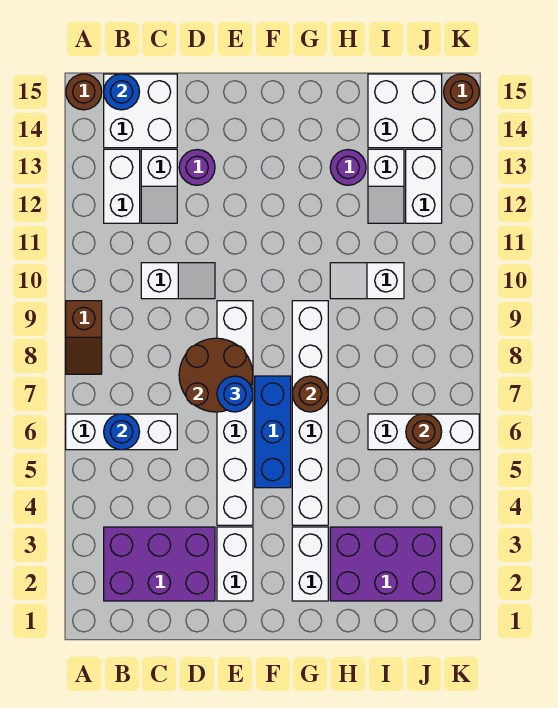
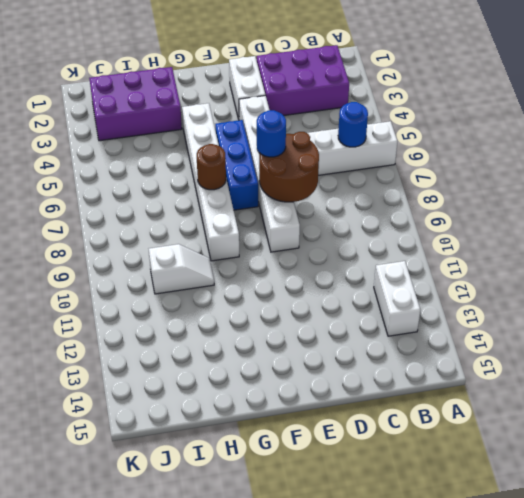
none -> brown slope A8:A9 level 1 top 9
none -> brown round brick A15 level 1
none -> white brick B14:C15 level 1

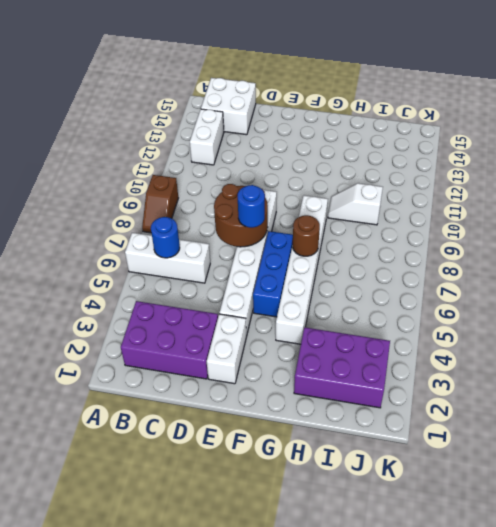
none -> brown round brick A15 level 1
none -> white slope C10:D10 level 1 top C
none -> white slope C12:C13 level 1 top 13

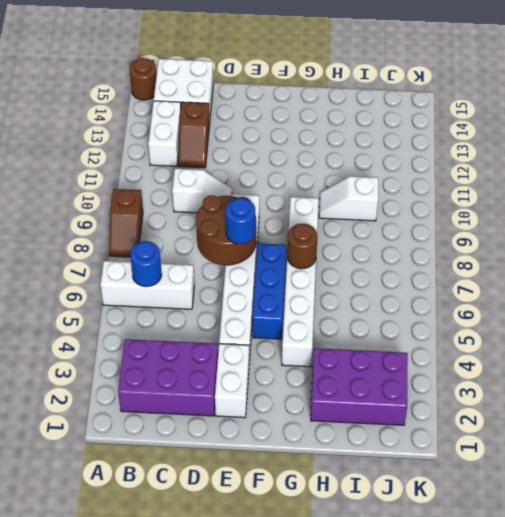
brown slope C12:C13 level 1 top 13 -> white slope C12:C13 level 1 top 13
none -> purple round brick D13 level 1
none -> white brick G2:G3 level 1
none -> purple round brick H13 level 1

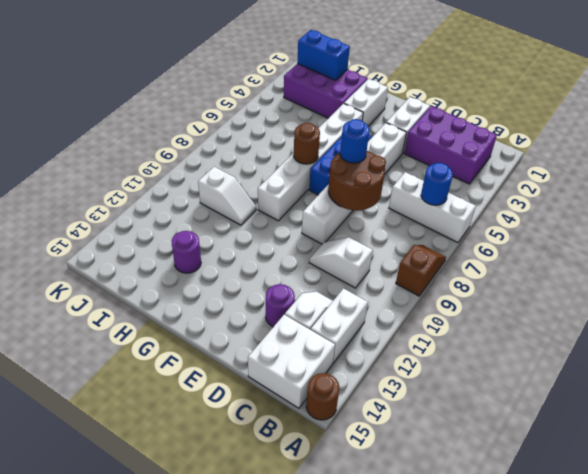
blue brick I2:J2 level 2 -> none
none -> white brick I6:K6 level 1
none -> white slope I12:I13 level 1 top 13
none -> white brick I14:J15 level 1

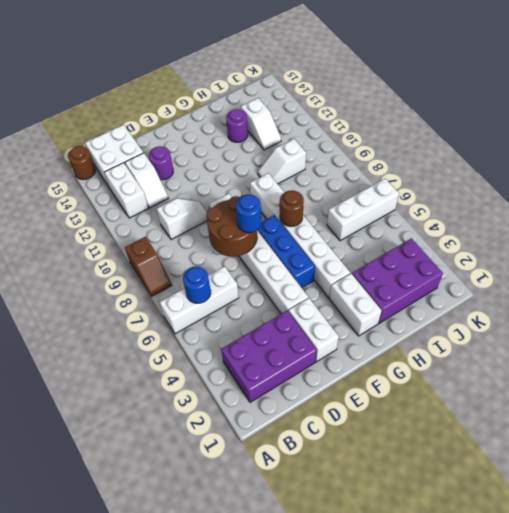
none -> white brick I14:J15 level 1
none -> white brick J12:J13 level 1
none -> brown round brick K15 level 1

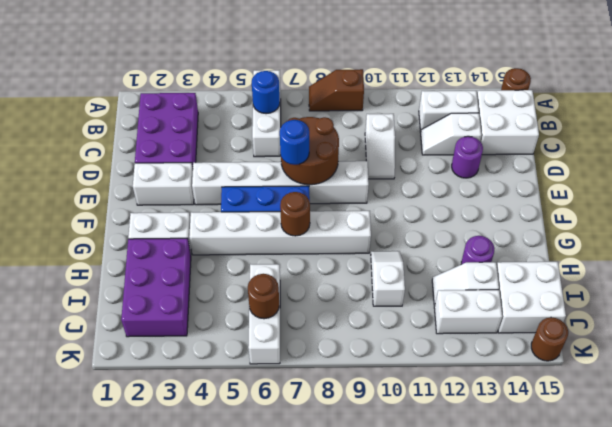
none -> blue round brick B15 level 2

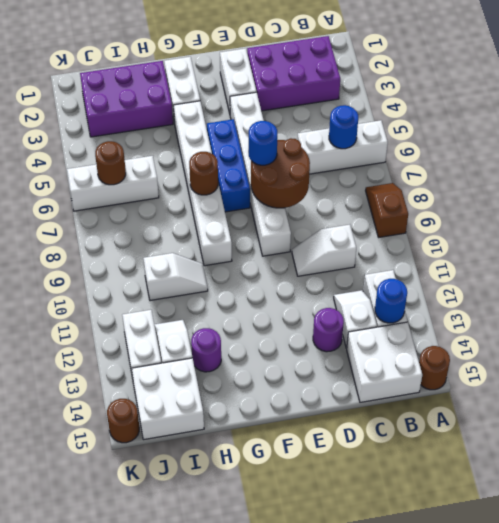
blue round brick B13 level 2 -> blue round brick B15 level 2

